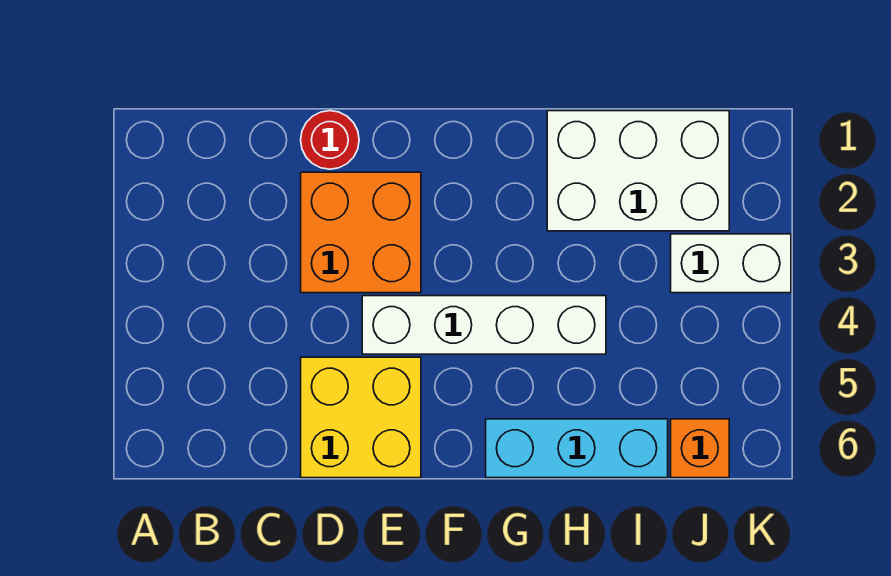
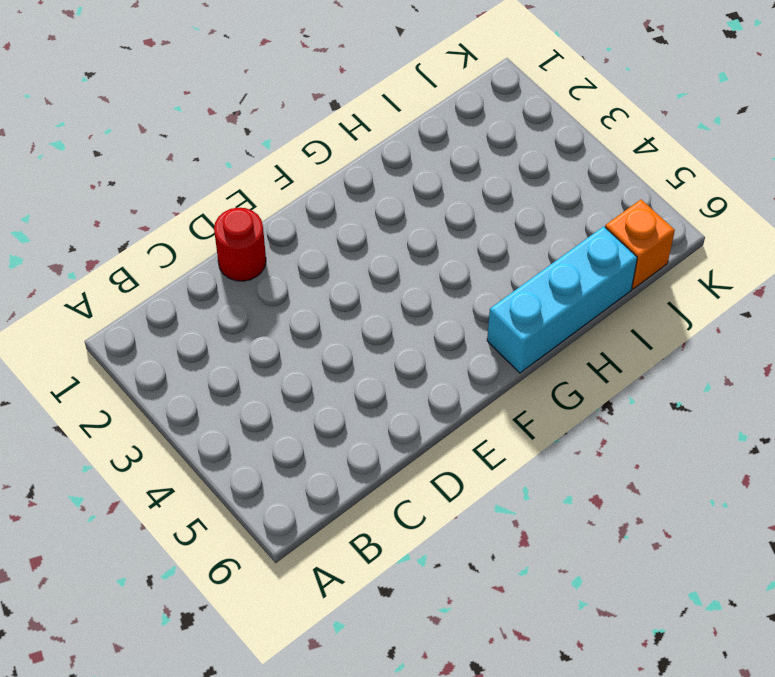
none -> orange brick D2:E3 level 1
none -> yellow brick D5:E6 level 1

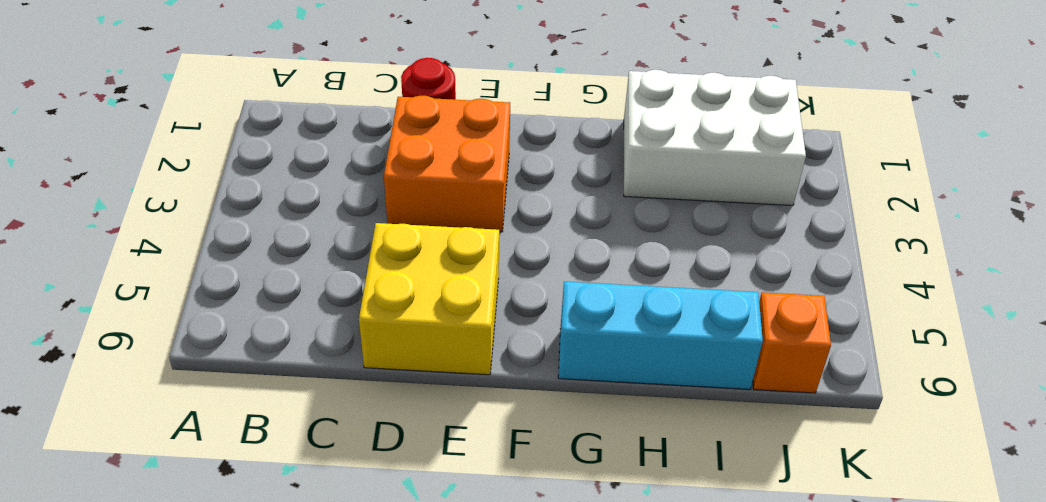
none -> white brick E4:H4 level 1
none -> white brick J3:K3 level 1

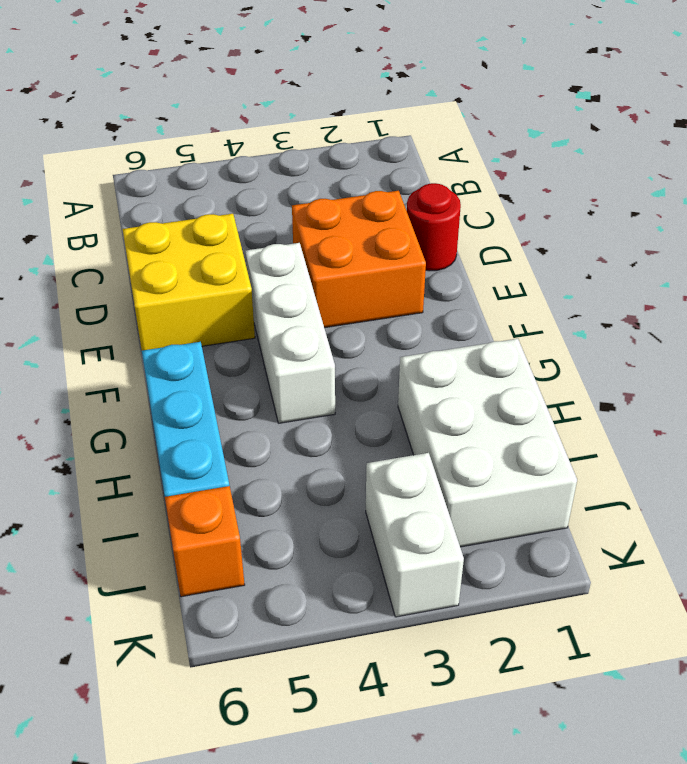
white brick E4:G4 level 1 -> white brick E4:H4 level 1

